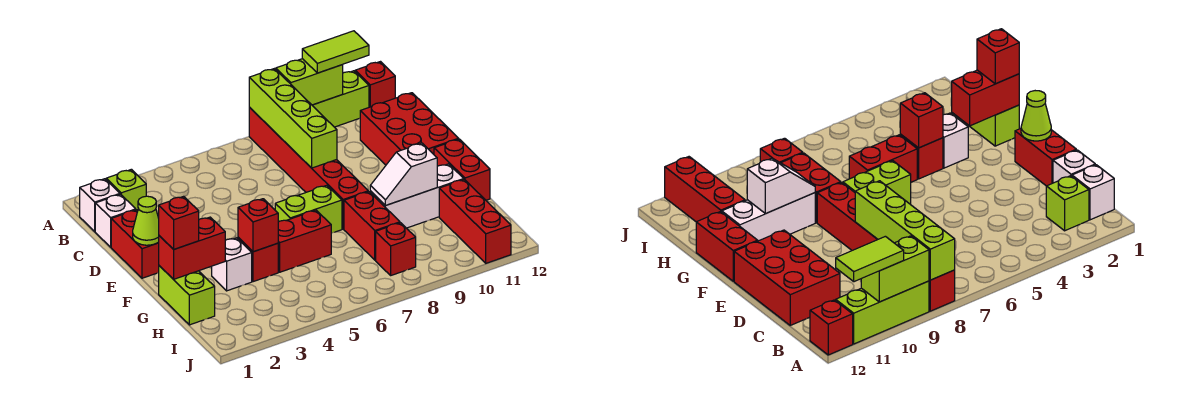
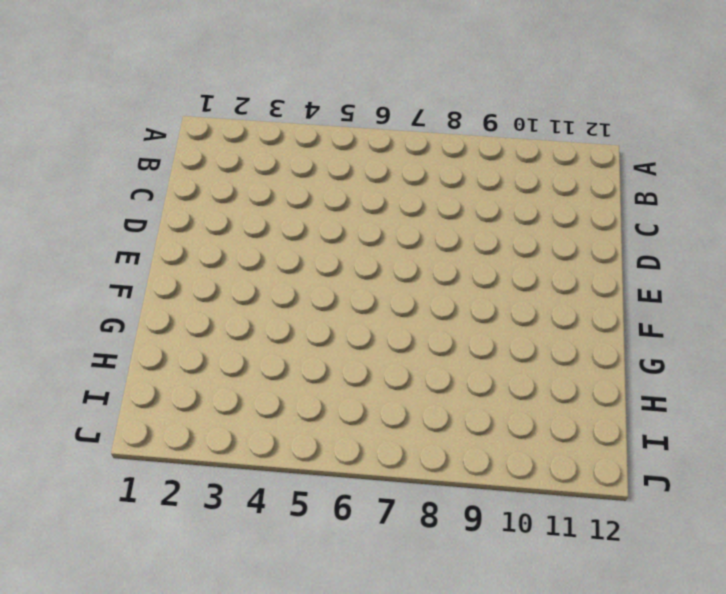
none -> red brick A8:F8 level 1
none -> lime brick A9:A11 level 1
none -> red brick A12 level 1

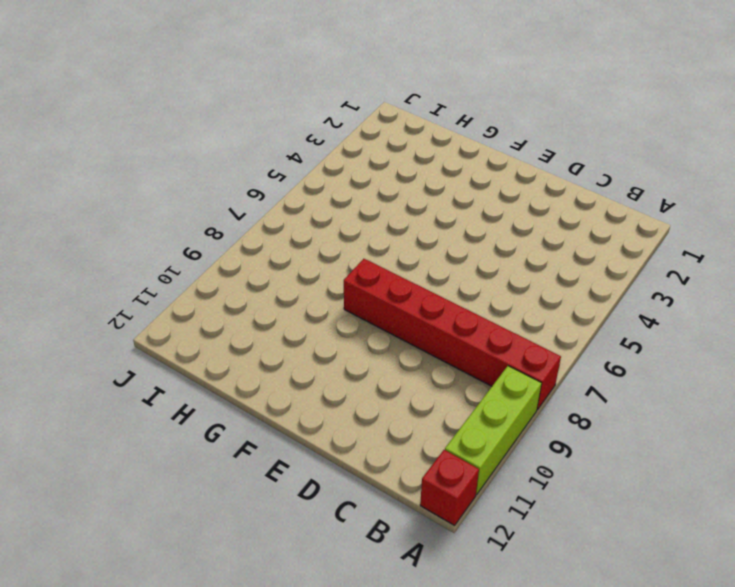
none -> white brick B1 level 1
none -> lime brick B2 level 1
none -> white brick C1 level 1

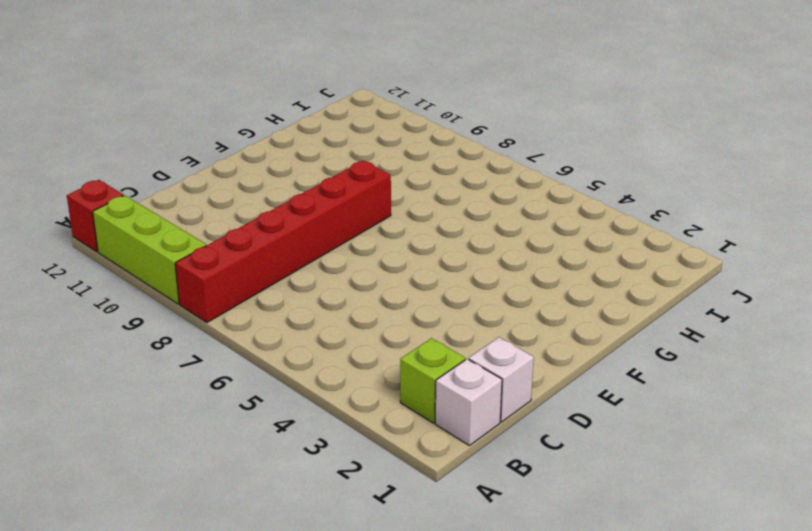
none -> red brick C11:E12 level 1
none -> red brick D1:E1 level 1
none -> lime brick F6:F7 level 1

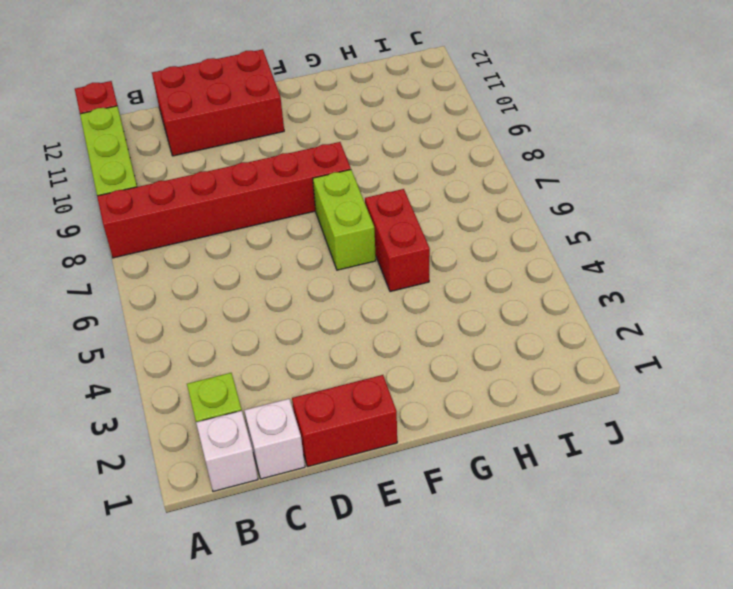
none -> red brick F12:G12 level 1
none -> lime brick G1:H1 level 1
none -> white brick G3 level 1

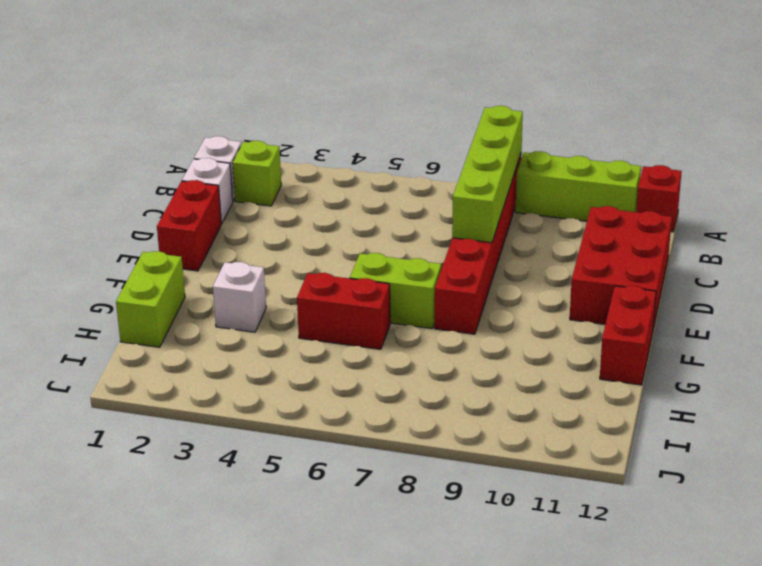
none -> red brick G4 level 1
none -> red brick G8:H8 level 1
none -> white brick G9:G11 level 1

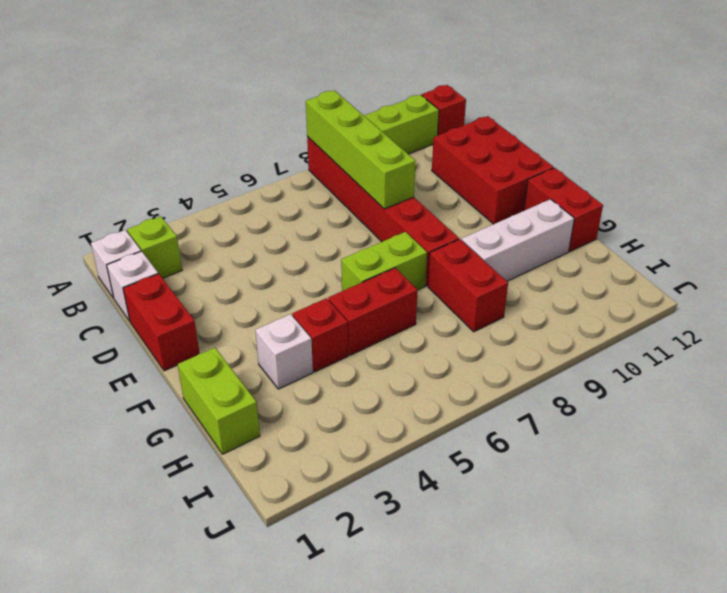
none -> red brick H11:J11 level 1
none -> red brick I8 level 1
none -> lime brick A9:A10 level 2

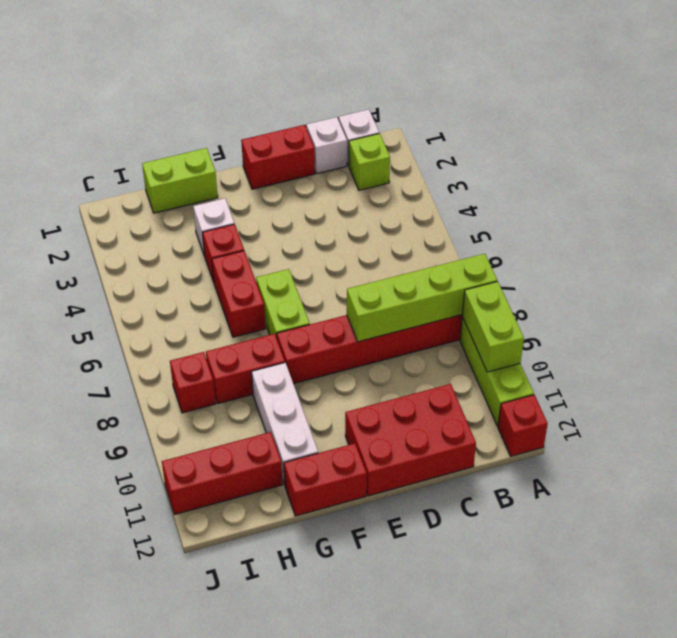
none -> lime cone E1 level 2
none -> red brick G1:G2 level 2
none -> red brick G4 level 2

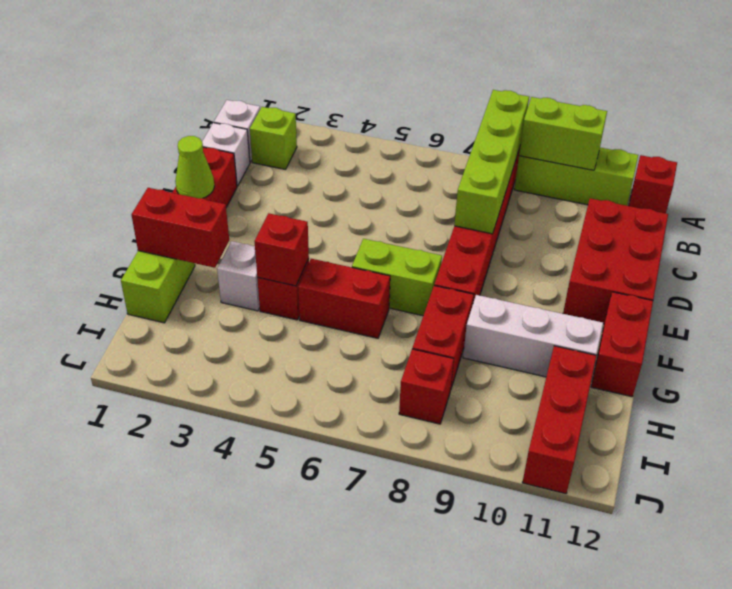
none -> white slope G9:G10 level 2 top 10
none -> lime tile A10:A11 level 3
none -> red brick G1 level 3

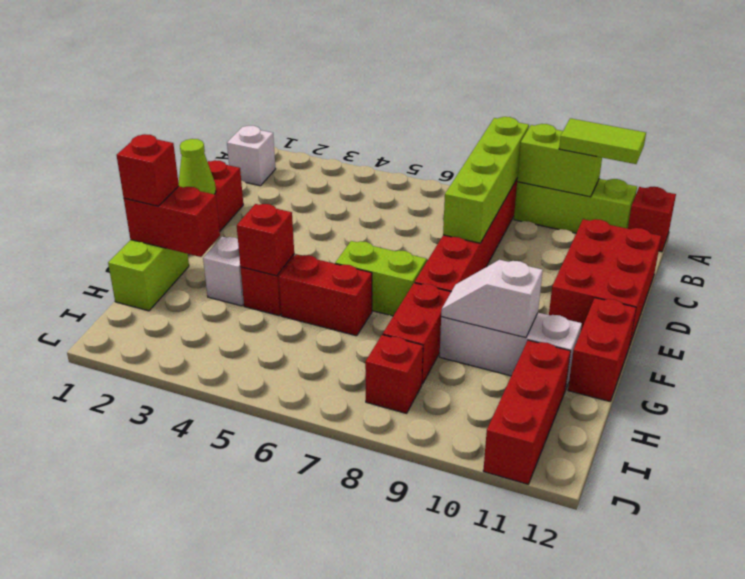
none -> lime brick B2 level 1
none -> white brick C1 level 1

